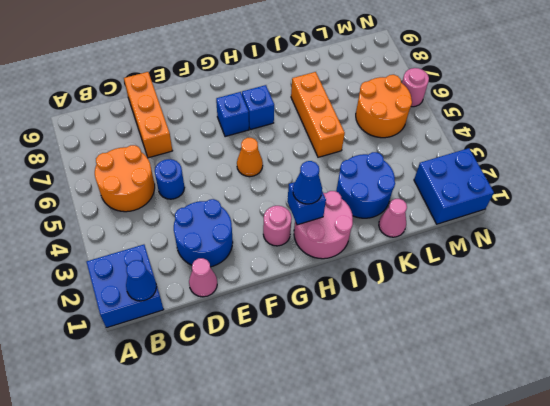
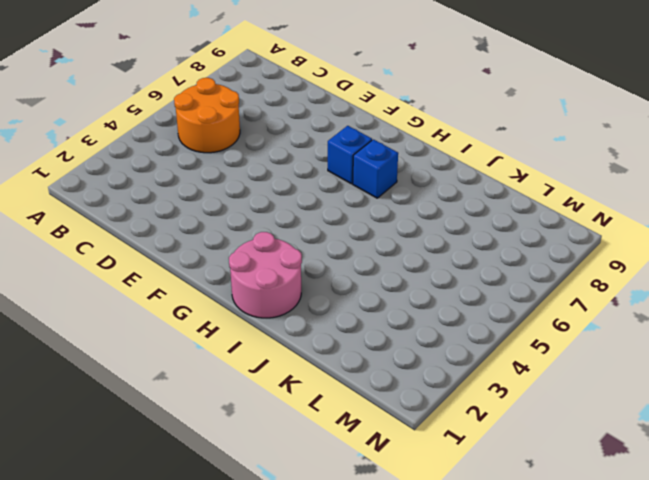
none -> blue brick A1:B2 level 1
none -> pink cone D1 level 1
none -> blue round brick D2:E3 level 1

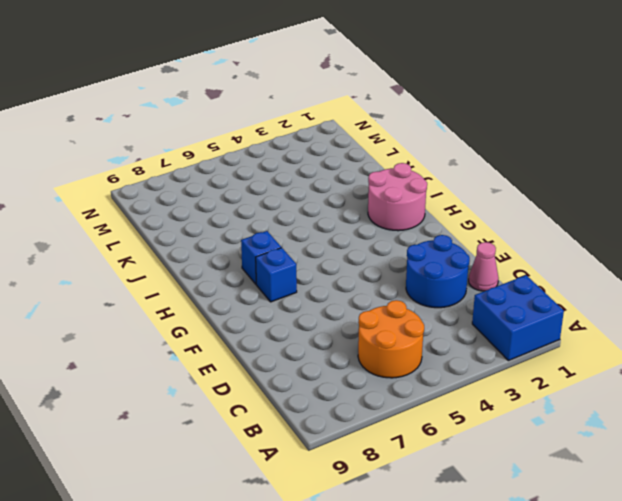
none -> blue round brick D5 level 1
none -> orange brick D7:D9 level 1
none -> pink round brick G2 level 1

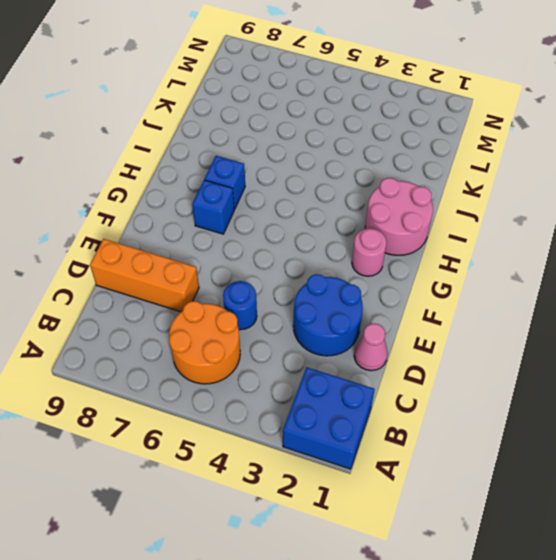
none -> orange cone G5 level 1
none -> blue round brick J2:K3 level 1
none -> orange brick J5:J7 level 1

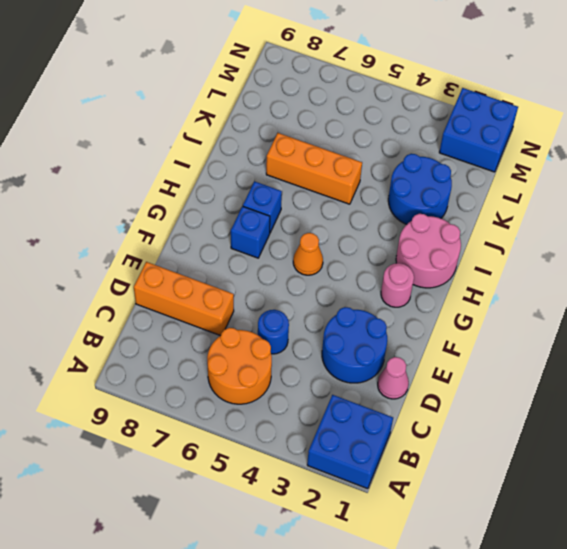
none -> pink cone K1 level 1
none -> orange round brick L5:M6 level 1
none -> pink round brick N6 level 1

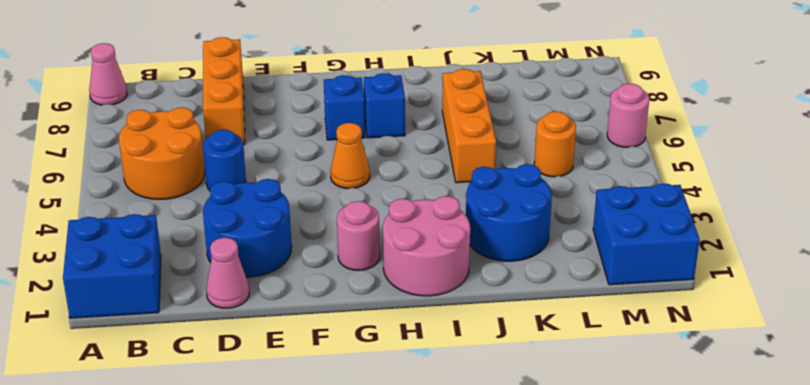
pink cone A9 level 1 -> pink cone K1 level 1
orange round brick L5 level 1 -> orange round brick L5:M6 level 1
none -> blue cone B1 level 2
none -> blue brick H2 level 2
none -> blue cone H2 level 3

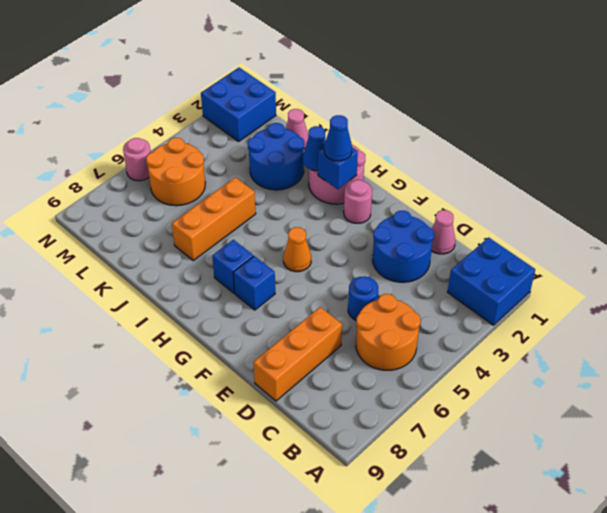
blue cone I2 level 2 -> blue cone B1 level 2

